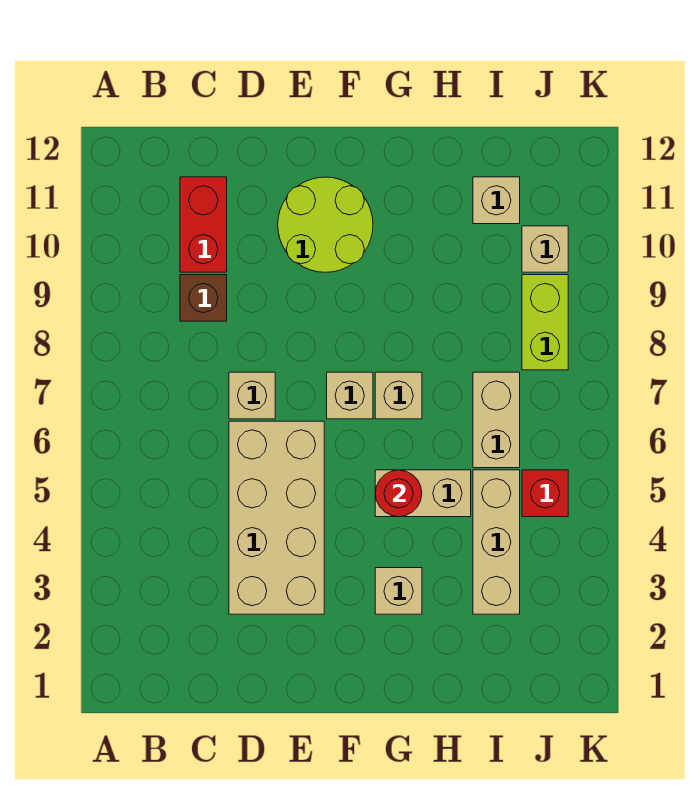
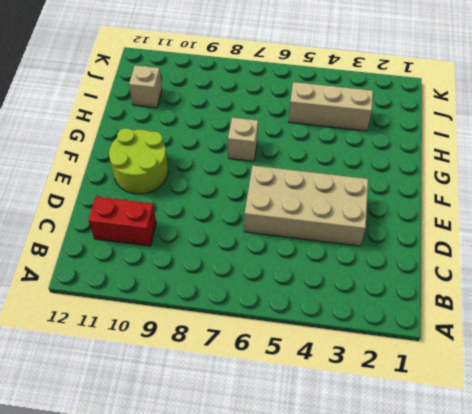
none -> brown brick C9 level 1
none -> tan brick D7 level 1
none -> tan brick F7 level 1

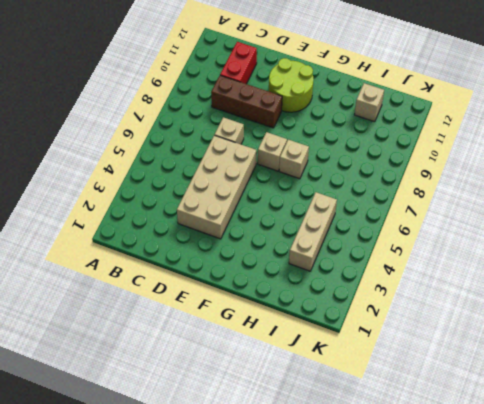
brown brick C9:E9 level 1 -> brown brick C9 level 1
none -> tan brick G3 level 1
none -> tan brick G5:H5 level 1
none -> tan brick I6:I7 level 1

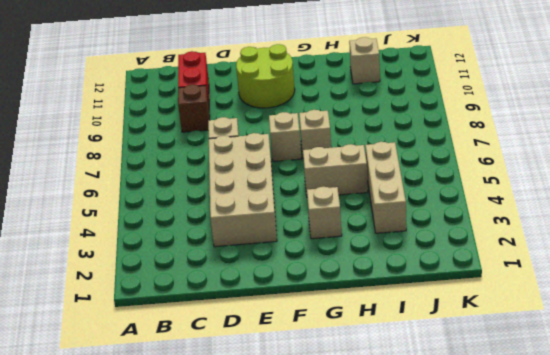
none -> tan brick I6:I7 level 1
none -> red brick J5 level 1
none -> lime brick J8:J9 level 1

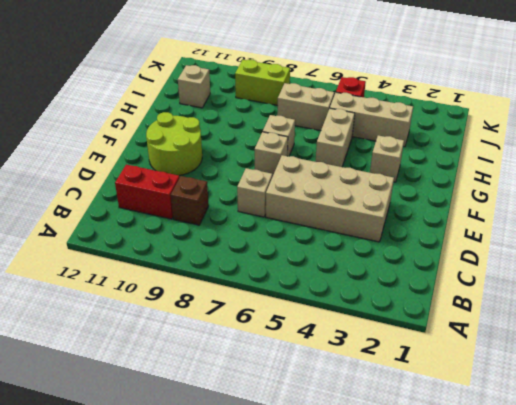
none -> tan brick J10 level 1
none -> red round brick G5 level 2

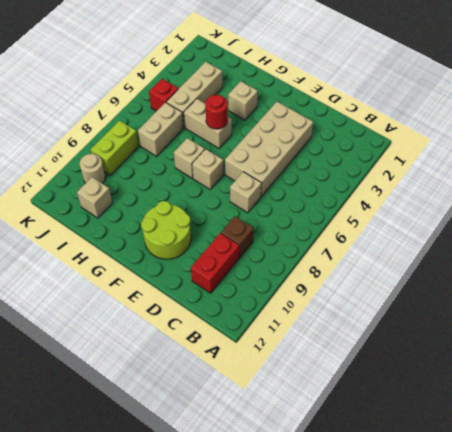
tan round brick J10 level 1 -> tan brick J10 level 1

